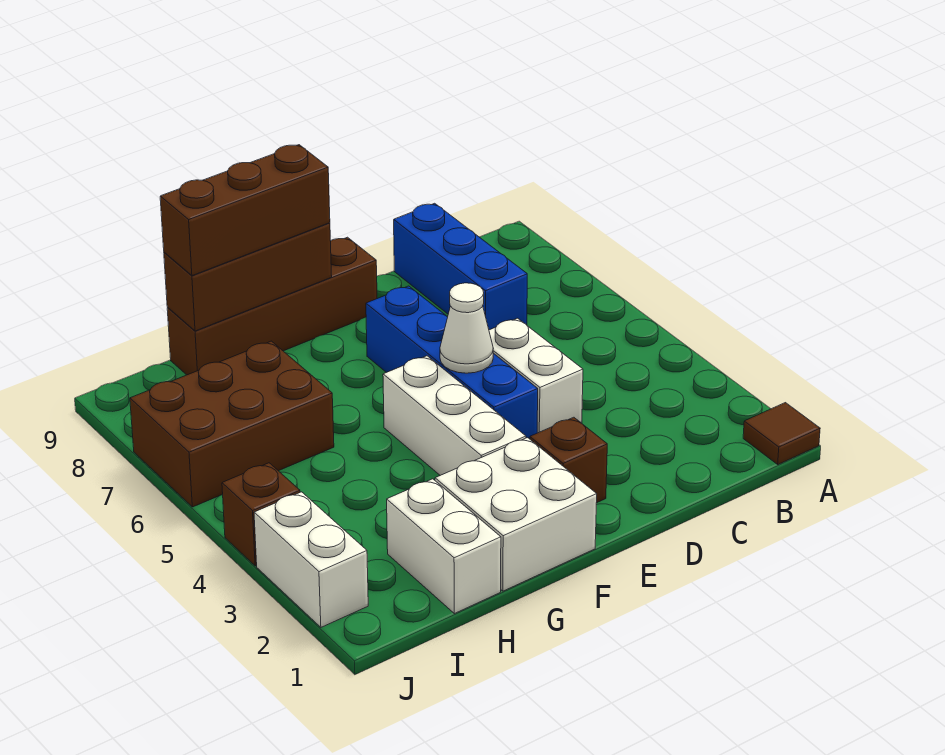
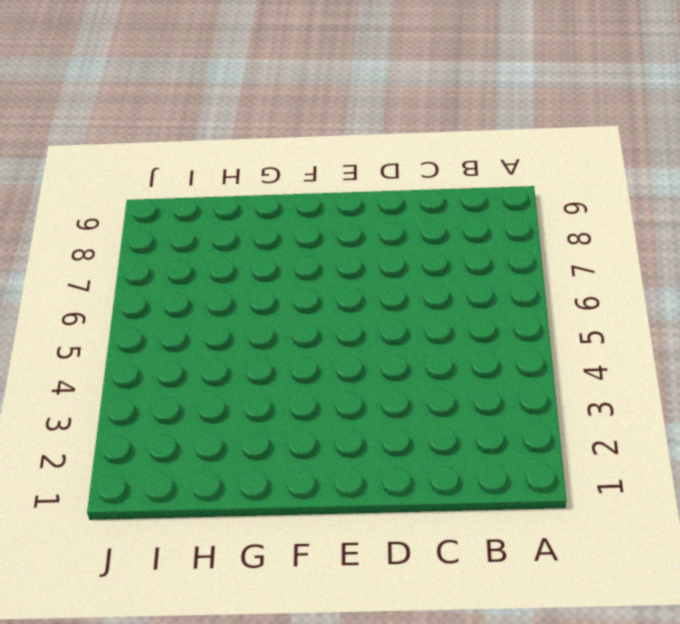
none -> brown tile A1 level 1
none -> blue brick C7:C9 level 1
none -> white brick D4:D5 level 1

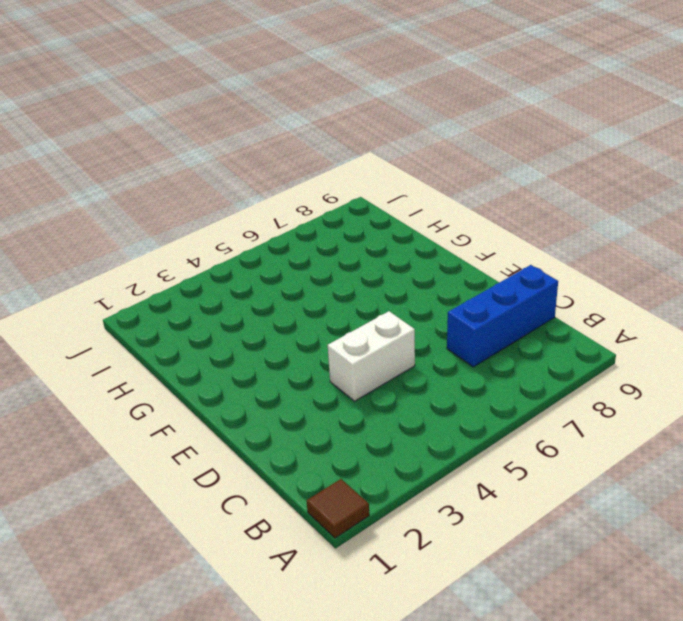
none -> brown brick E2 level 1
none -> blue brick E4:E7 level 1
none -> brown brick E9:H9 level 1

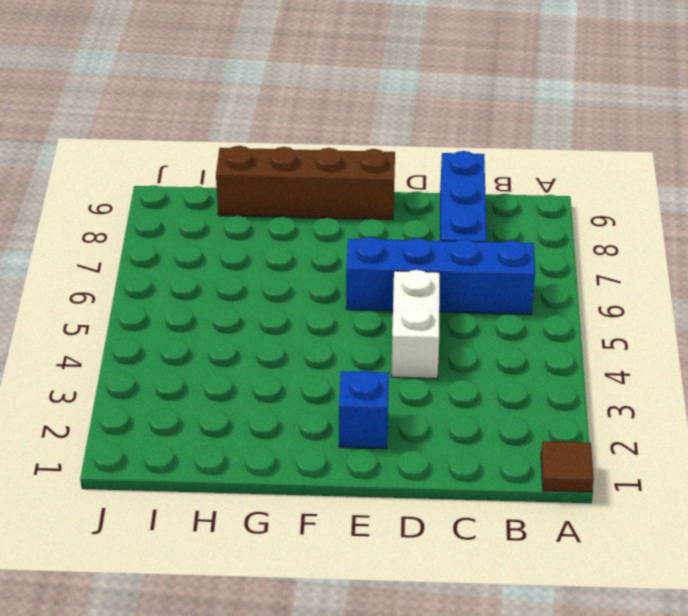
blue brick B6:E6 level 1 -> blue brick E4:E7 level 1
blue brick E2 level 1 -> brown brick E2 level 1
none -> white brick F1:G2 level 1
none -> white brick F3:F5 level 1
none -> white brick H1:H2 level 1

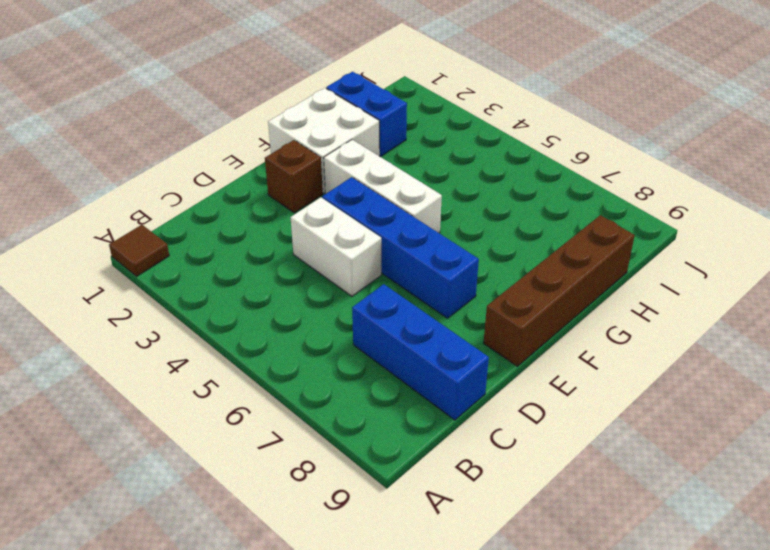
blue brick H1:H2 level 1 -> white brick H1:H2 level 1
none -> brown brick H6:J7 level 1
none -> white brick J2:J3 level 1
none -> brown brick J4 level 1

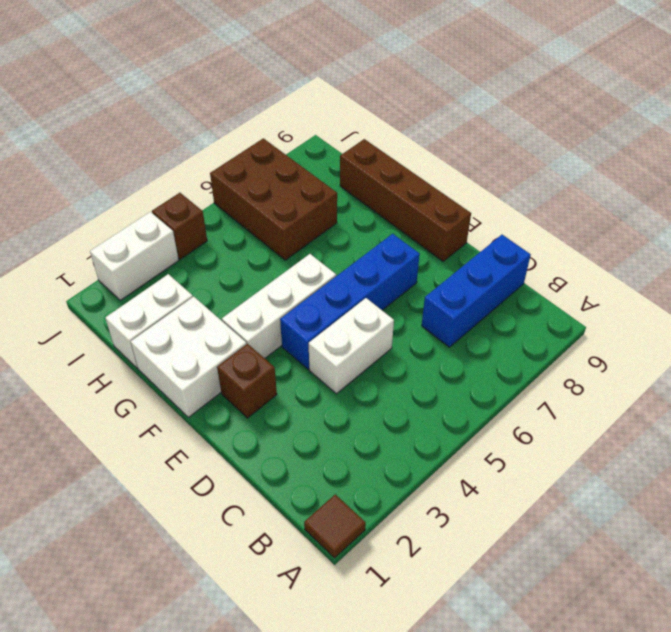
none -> white cone E5 level 2
none -> brown brick F9:H9 level 2
none -> brown brick F9:H9 level 3

